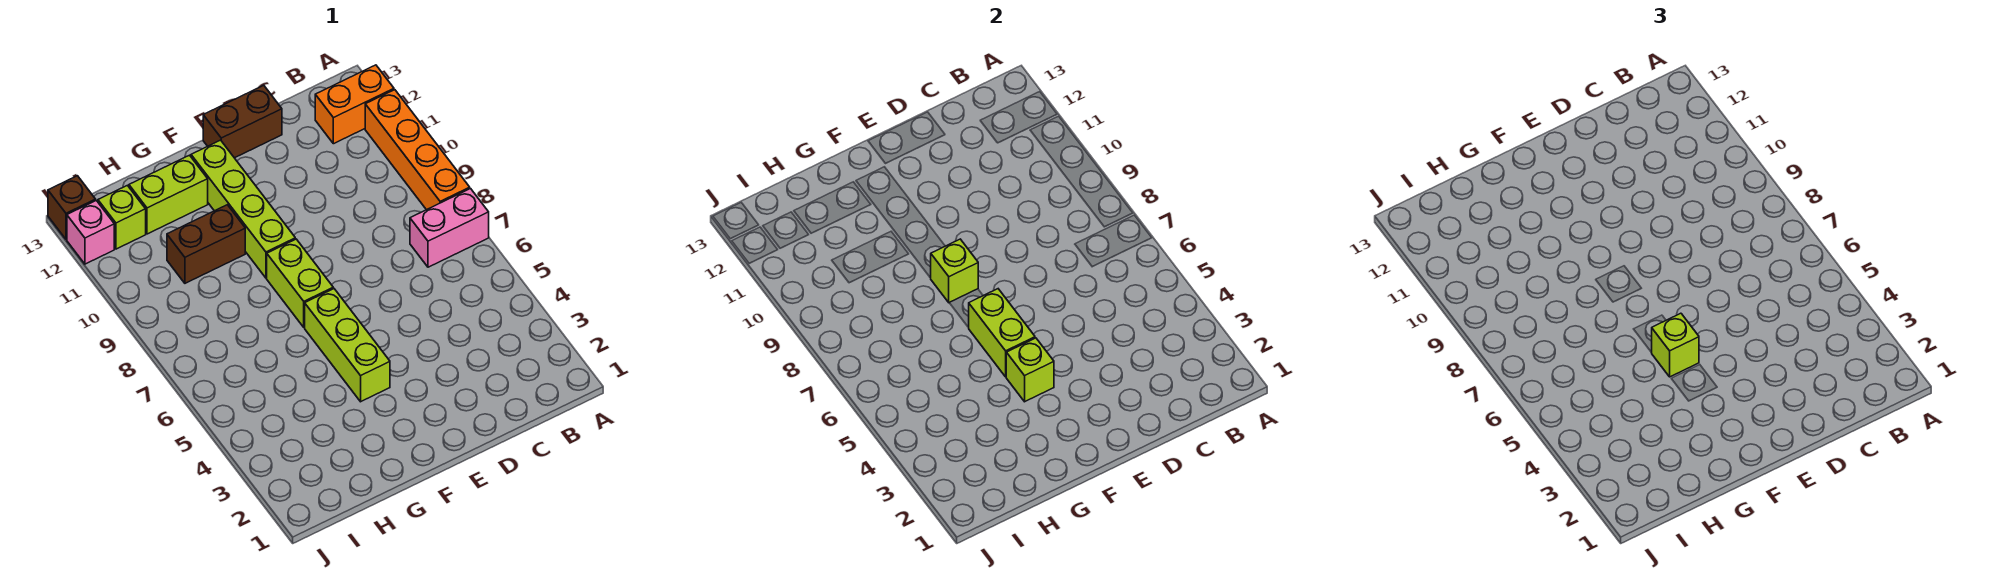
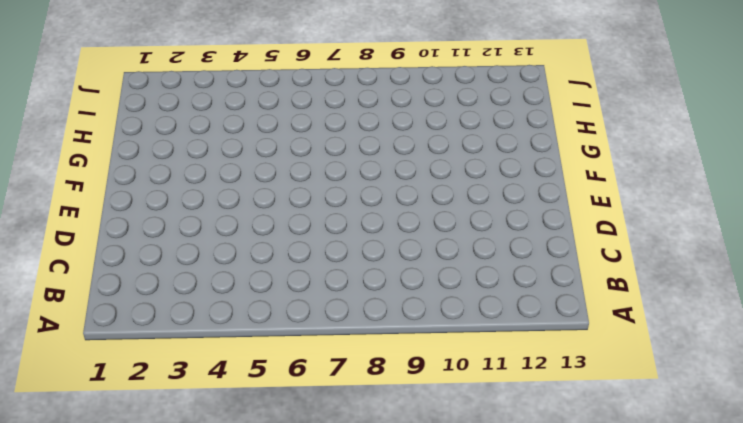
none -> pink brick A7:B7 level 1
none -> orange brick A8:A11 level 1
none -> orange brick A12:B12 level 1

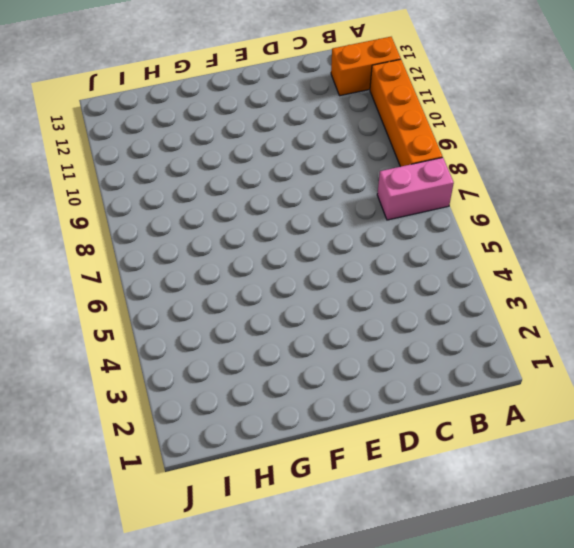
none -> brown brick D13:E13 level 1
none -> lime brick F4:F6 level 1
none -> lime brick F7:F8 level 1

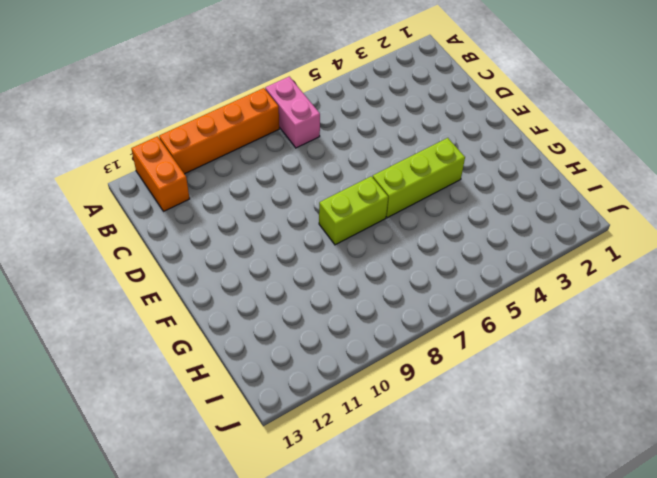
none -> brown brick D13:E13 level 1
none -> lime brick F9:F12 level 1
none -> brown brick G10:H10 level 1

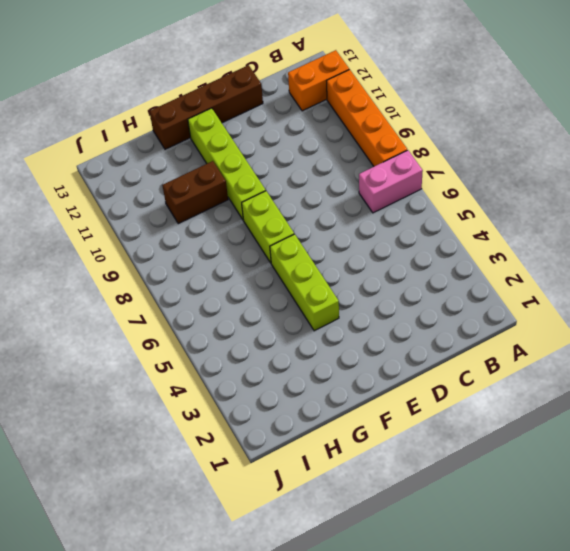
brown brick D13:G13 level 1 -> brown brick D13:E13 level 1
none -> lime brick G12:H12 level 1
none -> lime brick I12 level 1
none -> pink brick J12 level 1

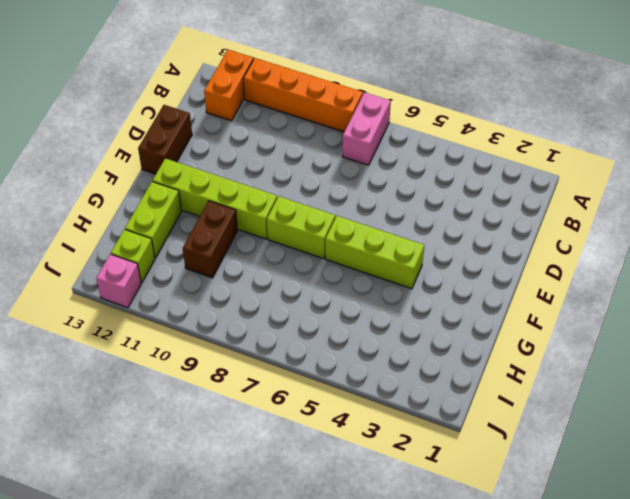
none -> brown brick J13 level 1
none -> lime brick F4 level 2
none -> lime brick F5:F6 level 2

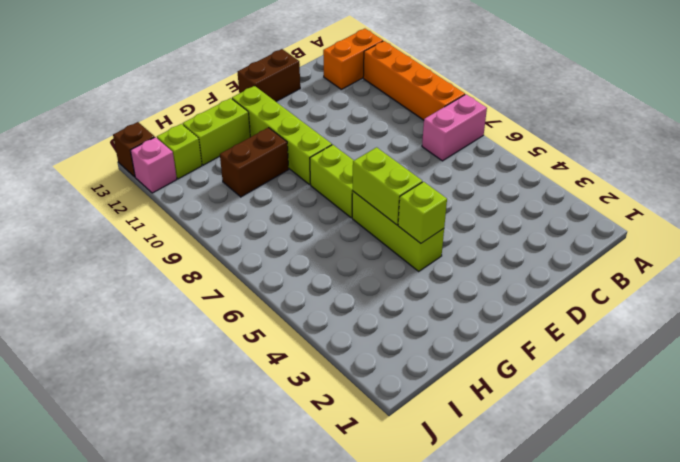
none -> lime brick F8 level 2
none -> lime brick F5 level 3

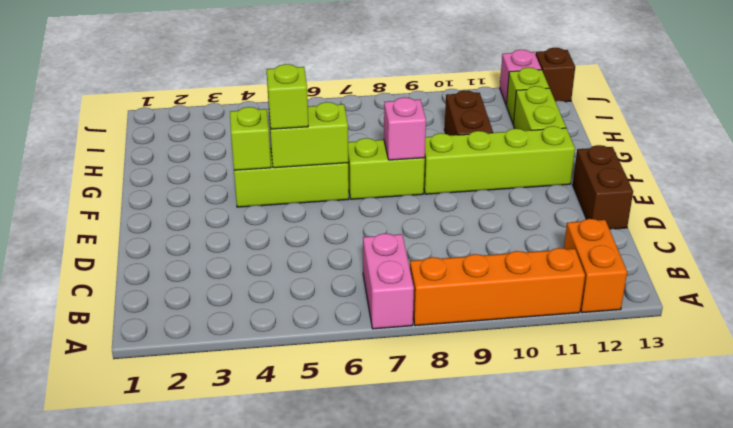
pink brick F8 level 2 -> lime brick F8 level 2

